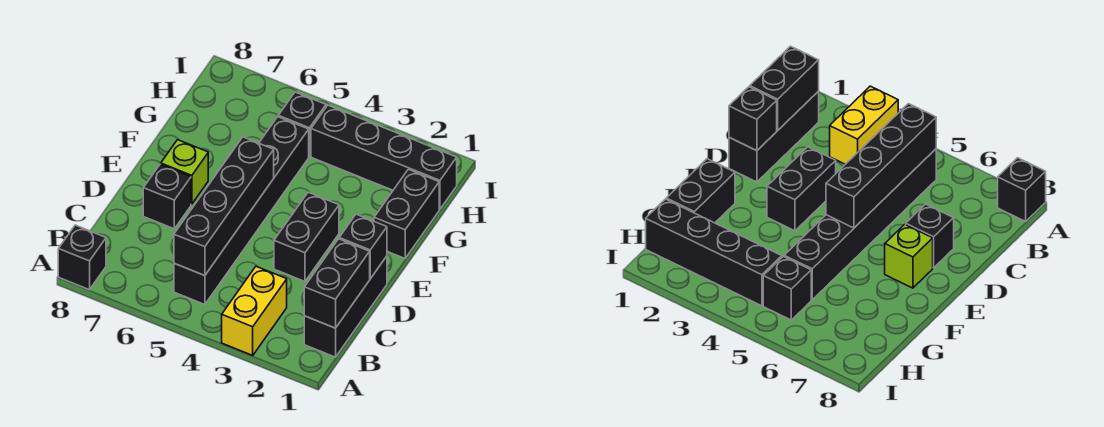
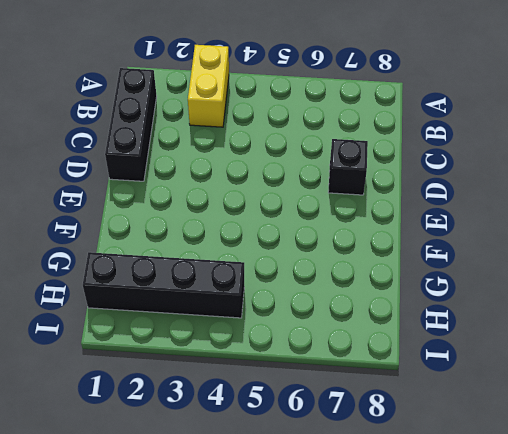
none -> black brick A8 level 1
none -> black brick B5:G5 level 1
none -> black brick D3:E3 level 1

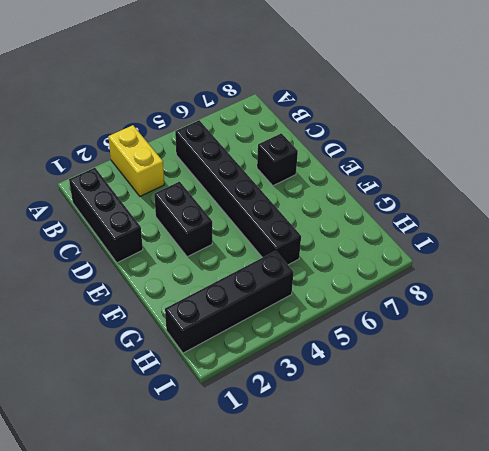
none -> black brick A8 level 1
none -> lime brick E7 level 1
none -> black brick F1:G1 level 1

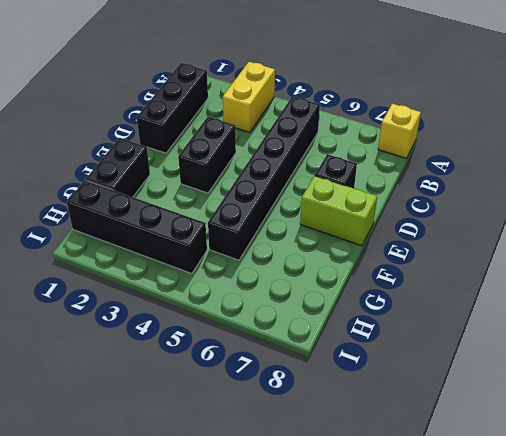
yellow brick A8 level 1 -> black brick A8 level 1
lime brick E7:E8 level 1 -> lime brick E7 level 1
none -> black brick H5 level 1
none -> black brick B1:C1 level 2
none -> black brick B5:E5 level 2

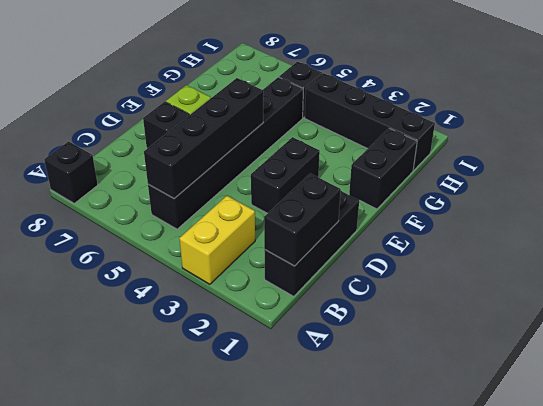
none -> black brick D1 level 2

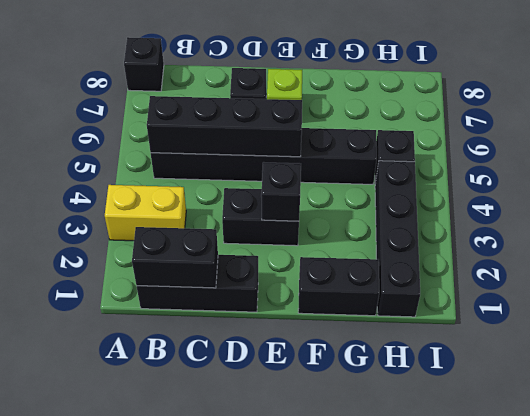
black brick E3 level 2 -> black brick D1 level 2

